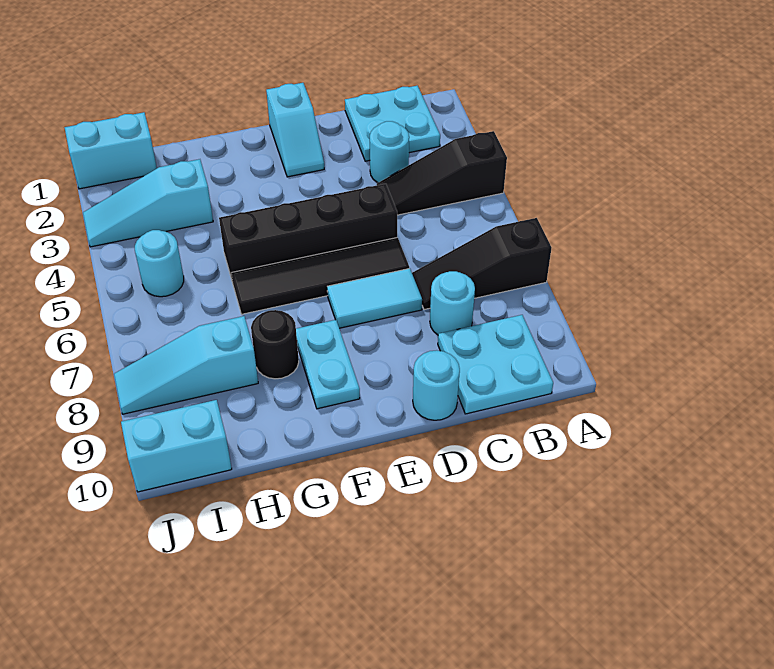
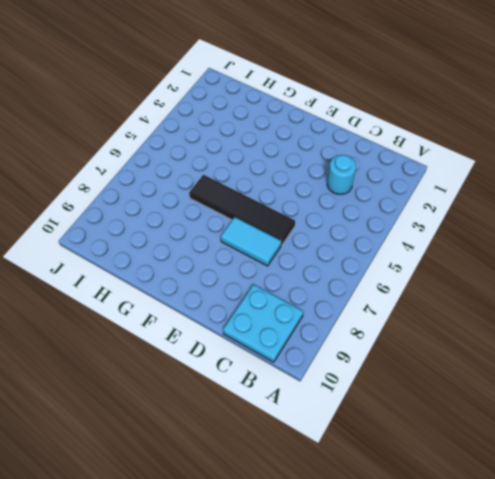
none -> black slope A4:C4 level 1 top A
none -> black slope A7:C7 level 1 top A
none -> cyan plate B1:C2 level 1

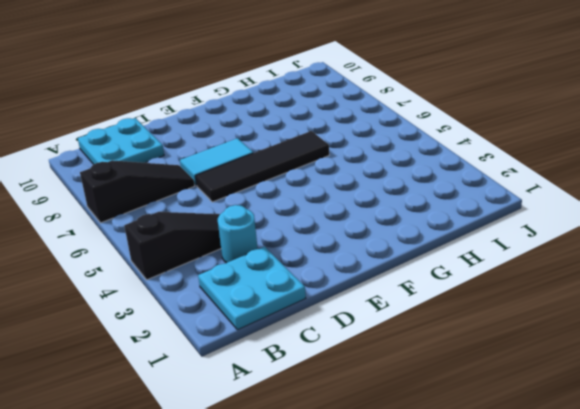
none -> cyan round brick C8 level 1
none -> black brick D5:G5 level 1
none -> cyan round brick D10 level 1

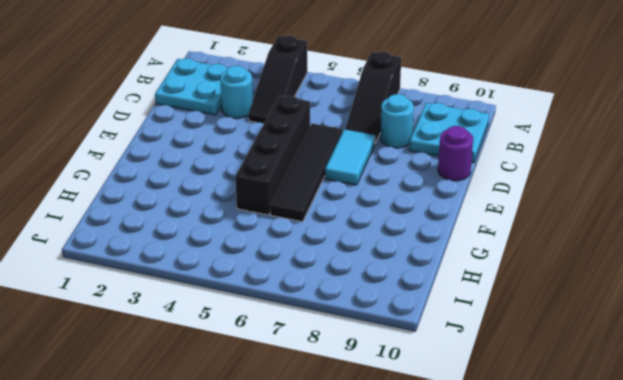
purple round brick D10 level 1 -> cyan round brick D10 level 1
none -> cyan slope E1:E2 level 1 top 1
none -> cyan plate F8:F9 level 1
none -> black round brick G8 level 1

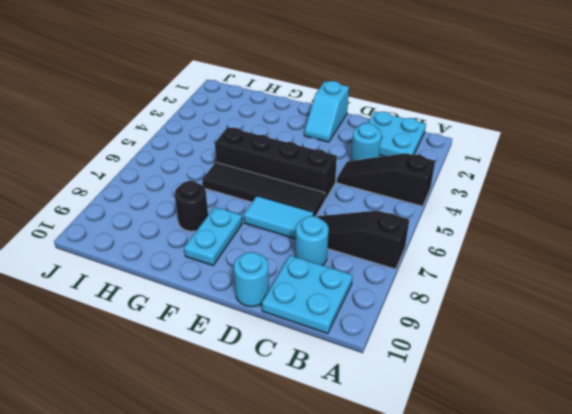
none -> cyan slope H3:J3 level 1 top H
none -> cyan slope H8:J8 level 1 top H
none -> cyan brick I1:J1 level 1

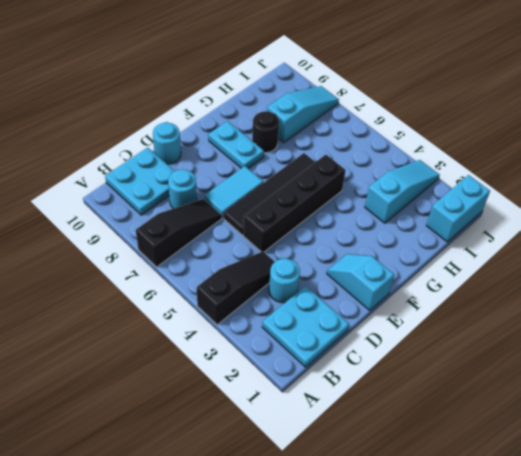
none -> cyan round brick I5 level 1
none -> cyan brick I10:J10 level 1

